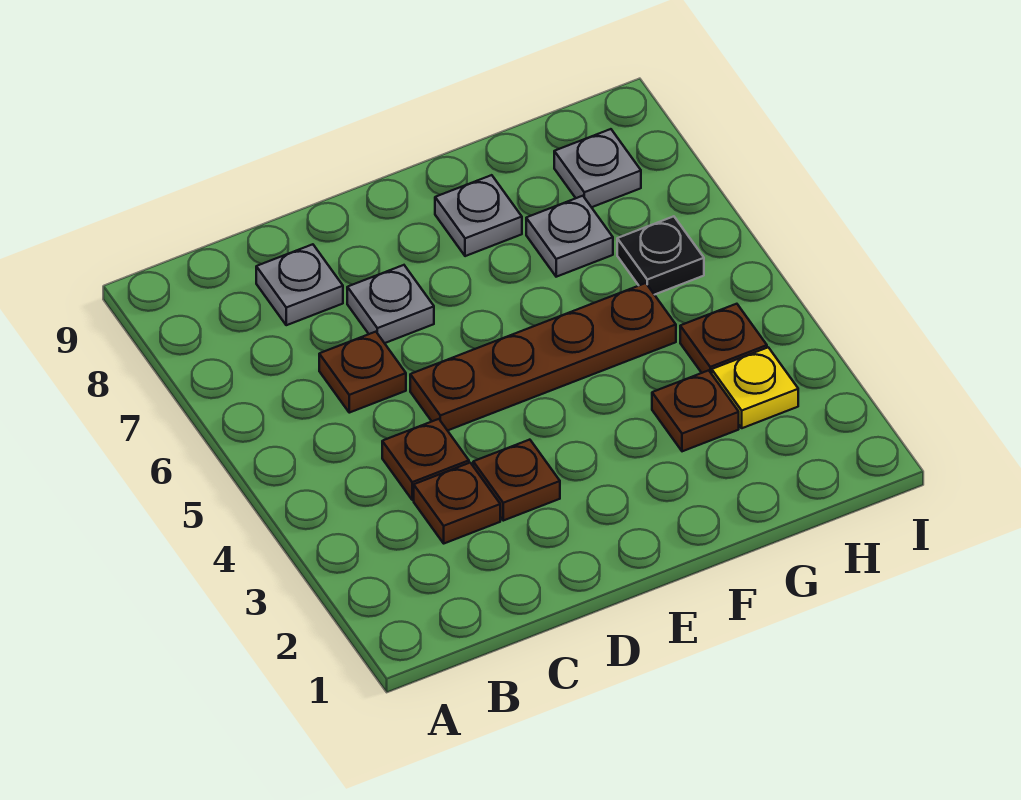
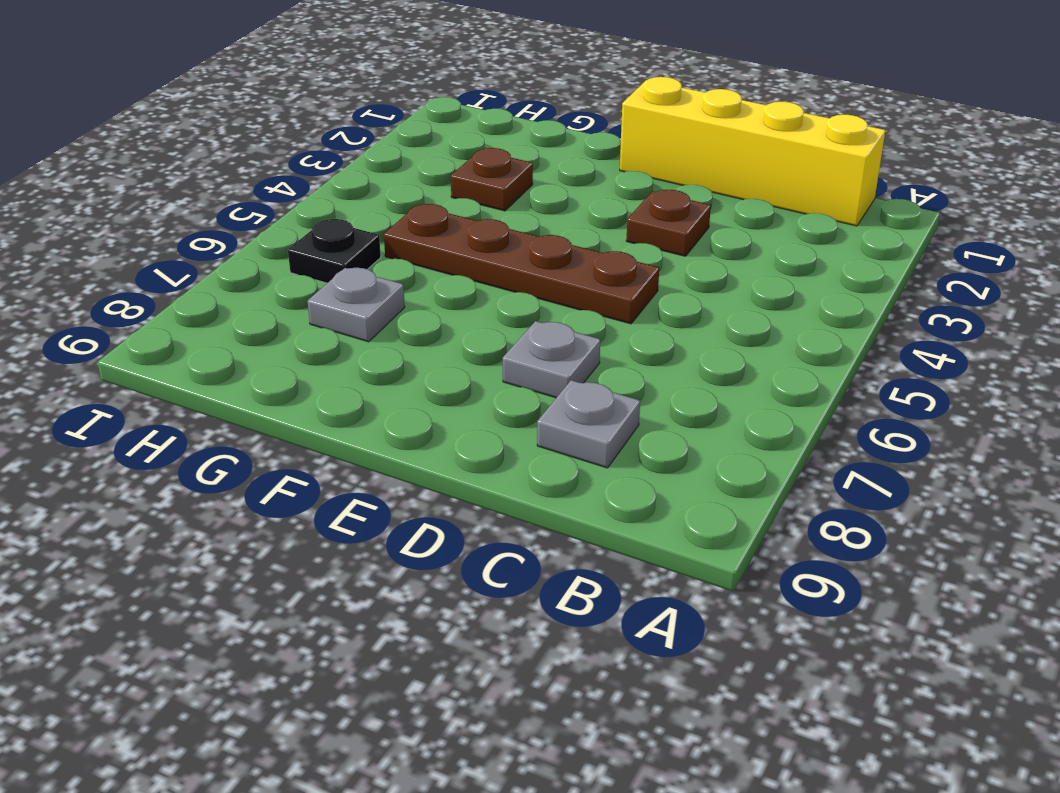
yellow brick B1:E1 level 1 -> none
none -> brown plate C3 level 1
none -> brown plate C4 level 1
none -> brown plate C6 level 1

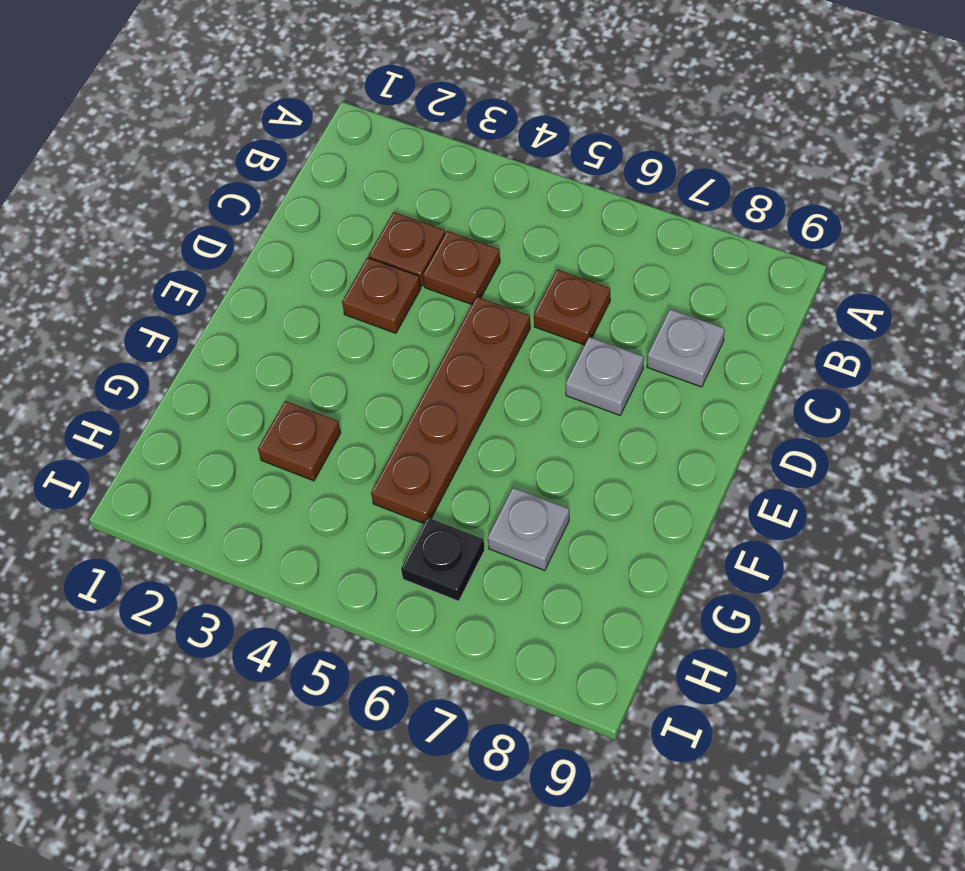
none -> grey plate F8 level 1
none -> yellow plate H3 level 1
none -> brown plate H4 level 1

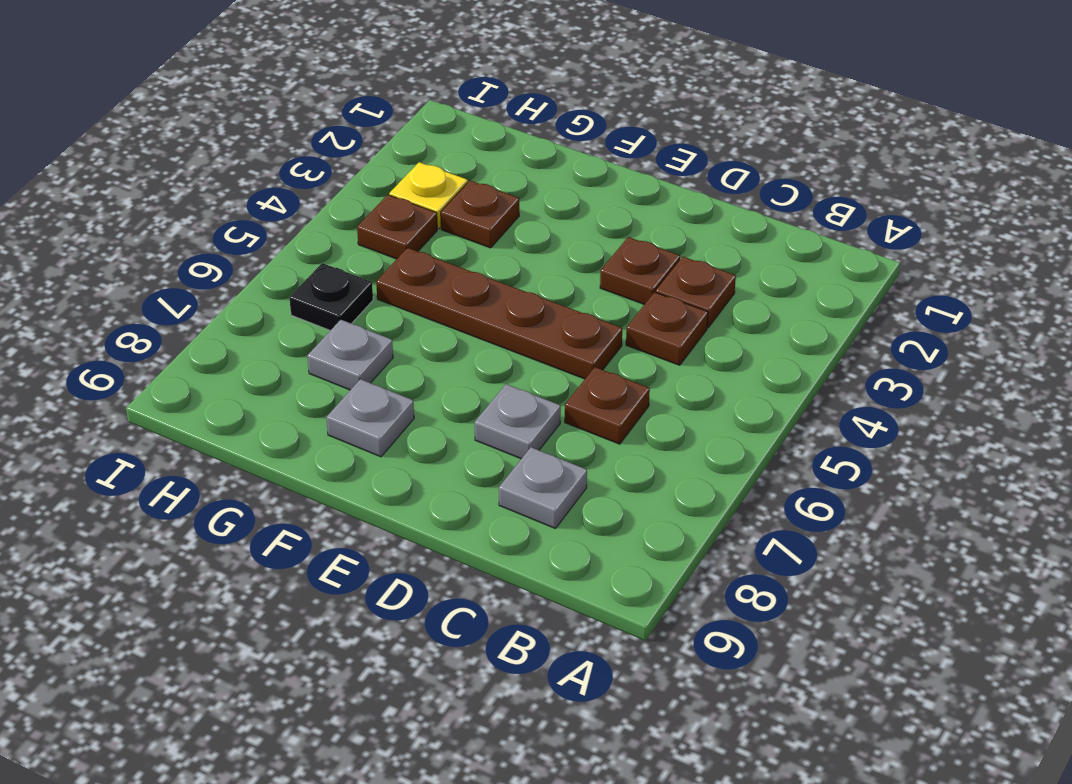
none -> grey plate H8 level 1

